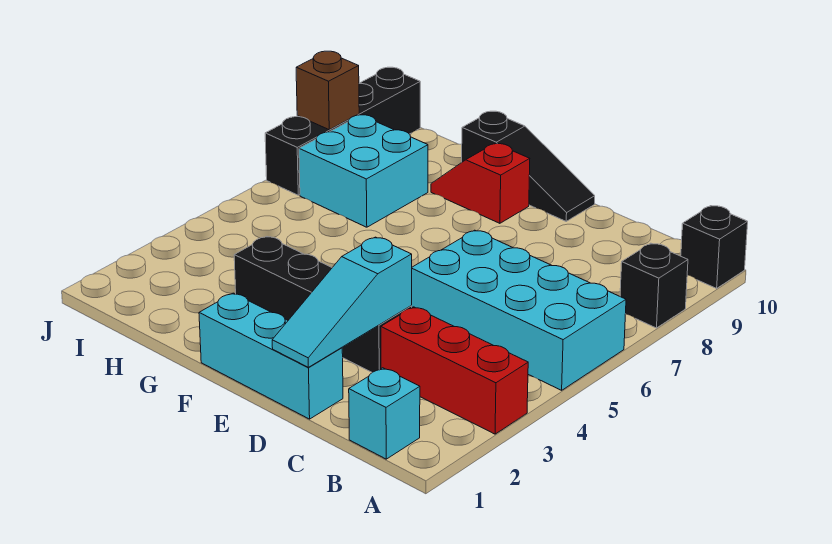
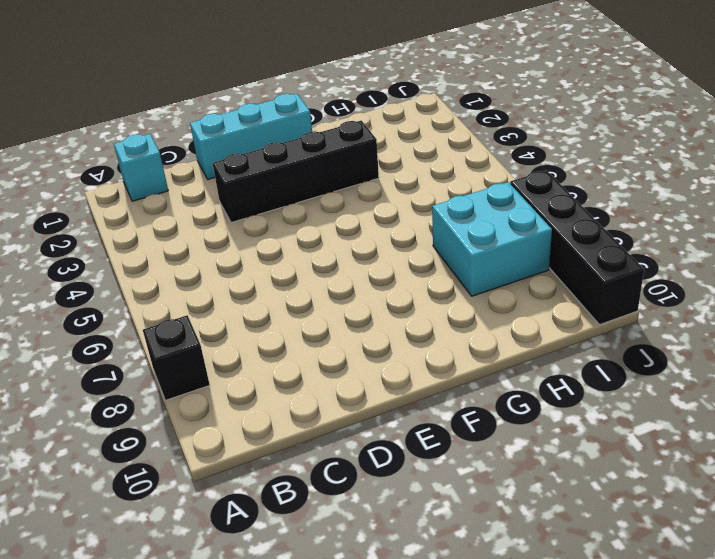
none -> red brick A3:C3 level 1
none -> cyan brick A5:D6 level 1
none -> black brick A10 level 1

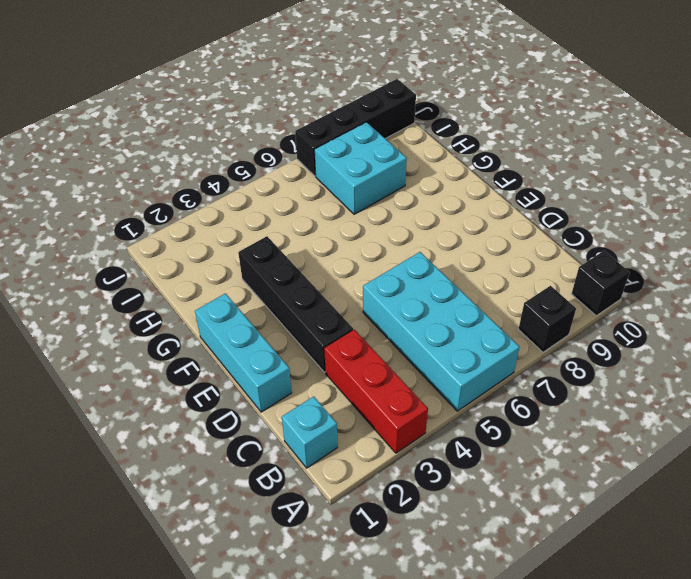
none -> black slope E10:G10 level 1 top G
none -> red slope F9:G9 level 1 top F
none -> cyan slope D1:D3 level 2 top 3

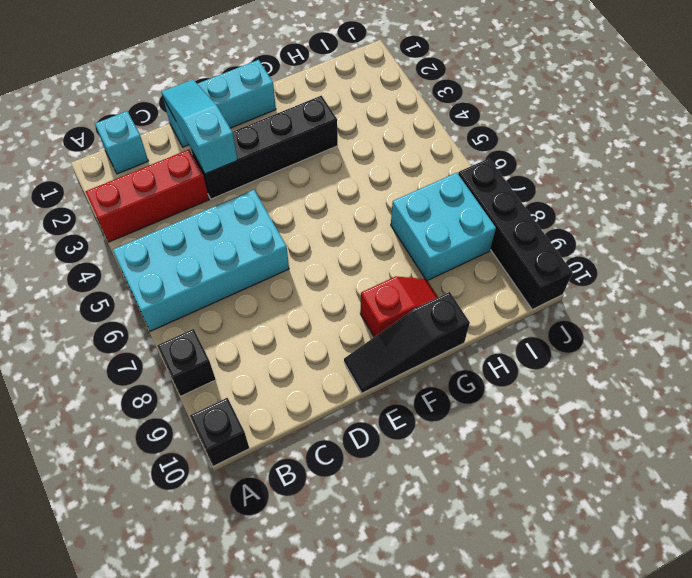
none -> brown brick J8 level 2

